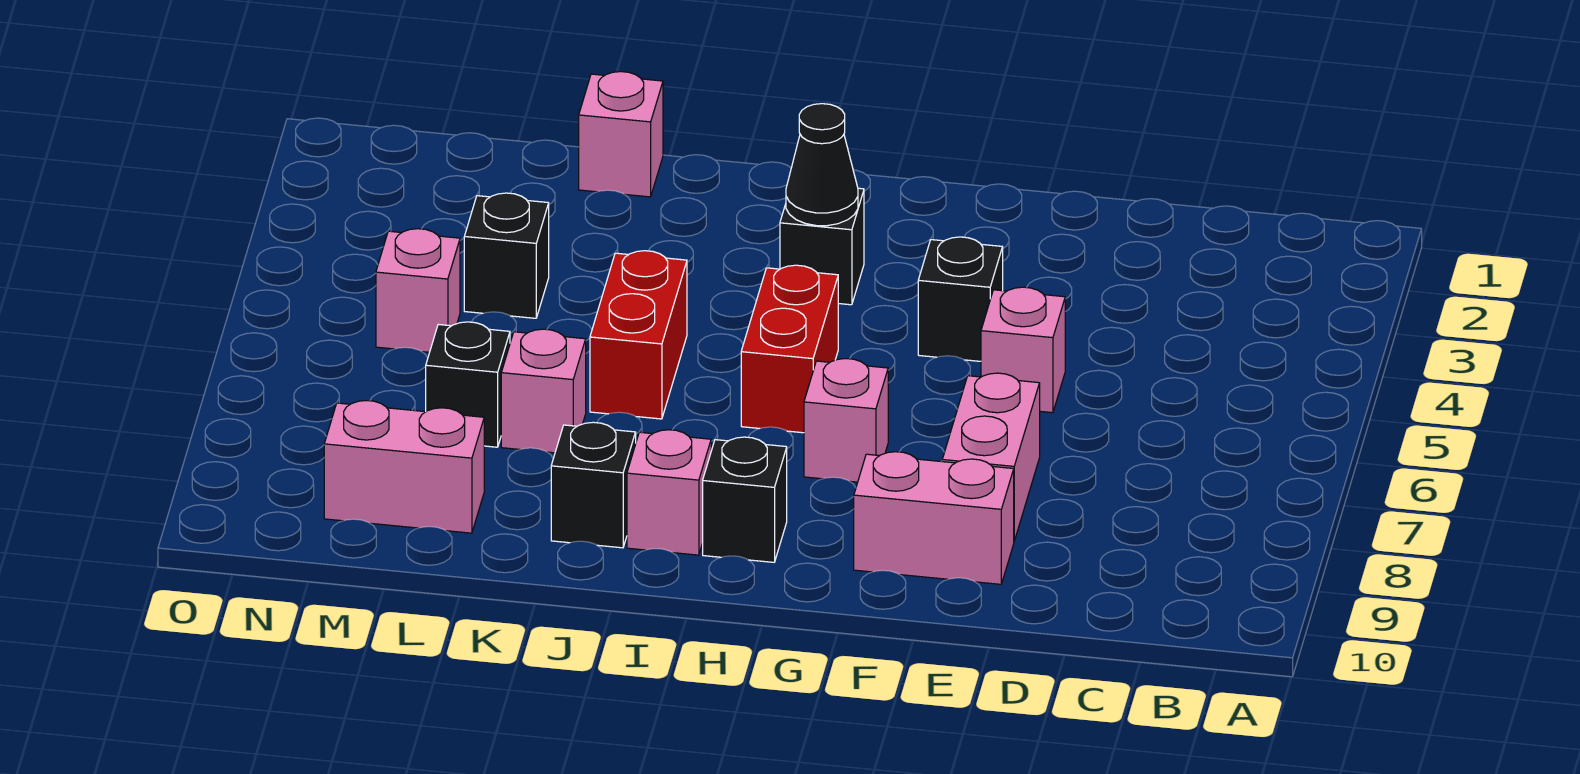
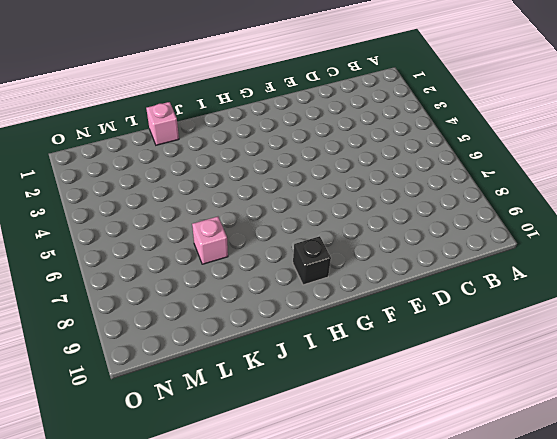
none -> pink brick E5 level 1
none -> pink brick E7:E8 level 1
none -> pink brick E9:F9 level 1

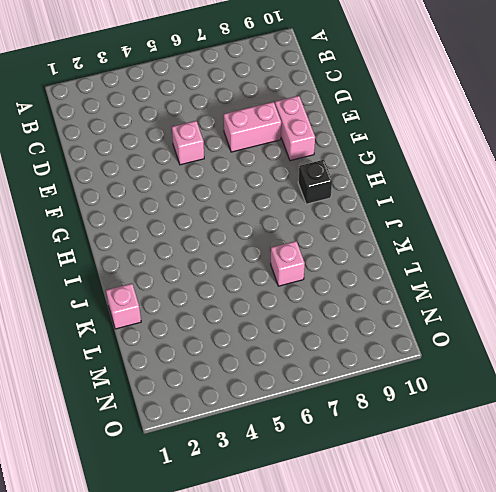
none -> black brick F4 level 1
none -> pink brick G7 level 1
none -> black brick H3 level 1

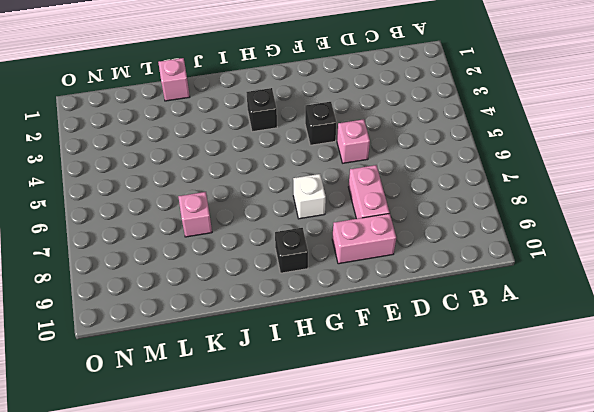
white brick G7 level 1 -> pink brick G7 level 1
none -> red brick H5:H6 level 1
none -> pink brick I9 level 1
none -> red brick J5:J6 level 1

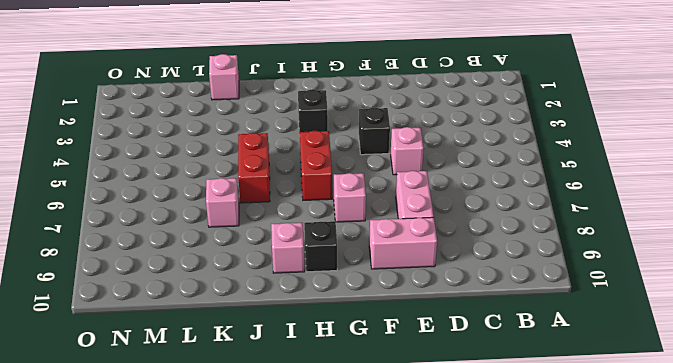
none -> black brick J9 level 1
none -> black brick L4 level 1
none -> black brick L7 level 1

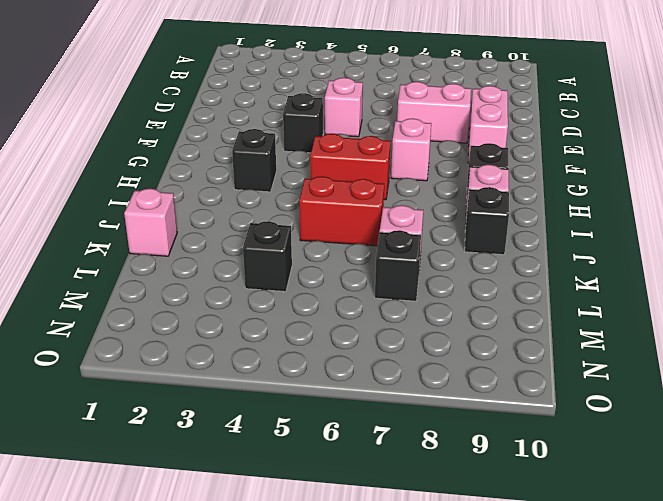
none -> pink brick L9:M9 level 1
none -> pink brick M5 level 1
none -> black cone H3 level 2

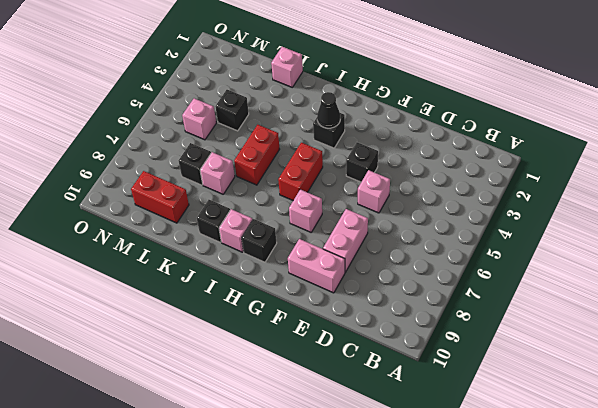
red brick L9:M9 level 1 -> pink brick L9:M9 level 1

